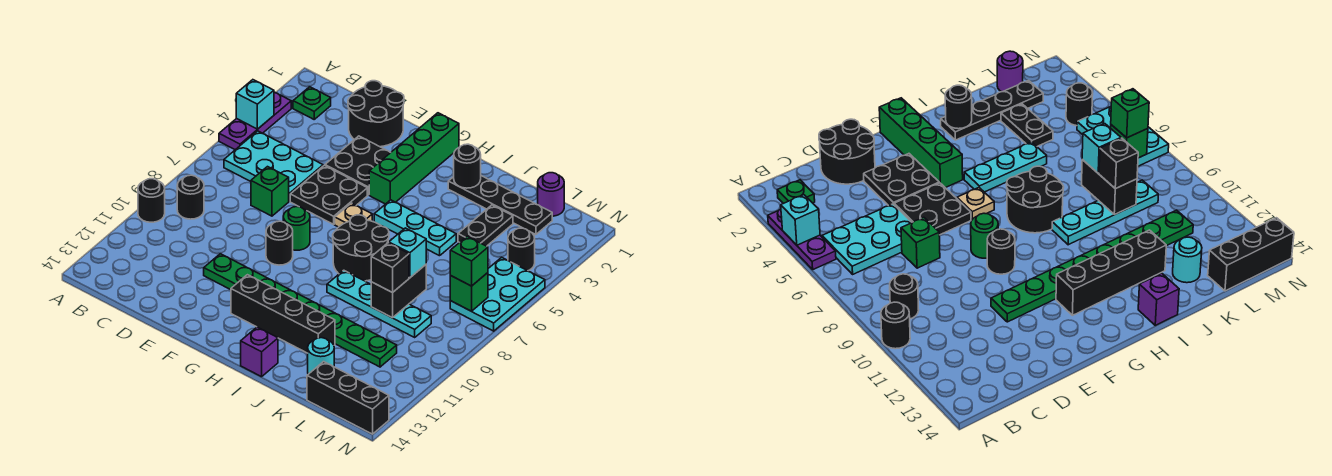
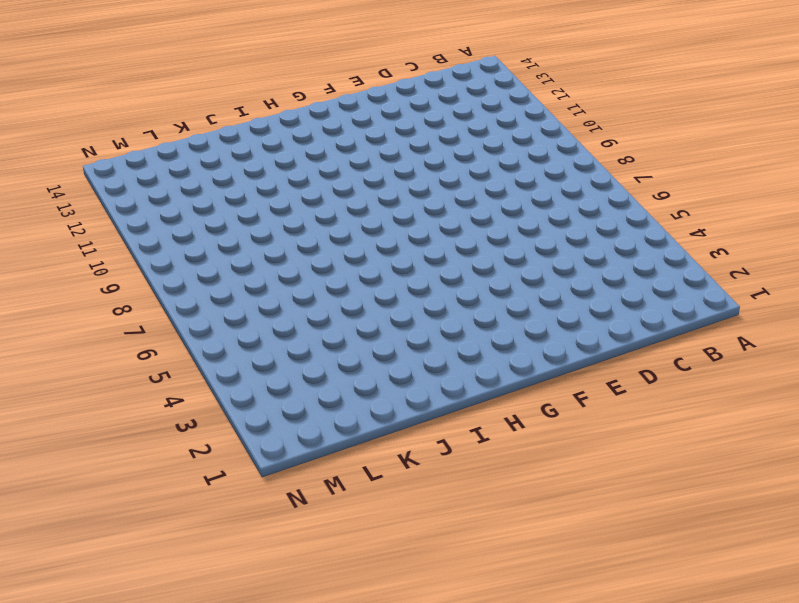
none -> purple plate A3:A5 level 1
none -> black round brick A10 level 1
none -> green plate B2 level 1
none -> cyan plate B5:D6 level 1

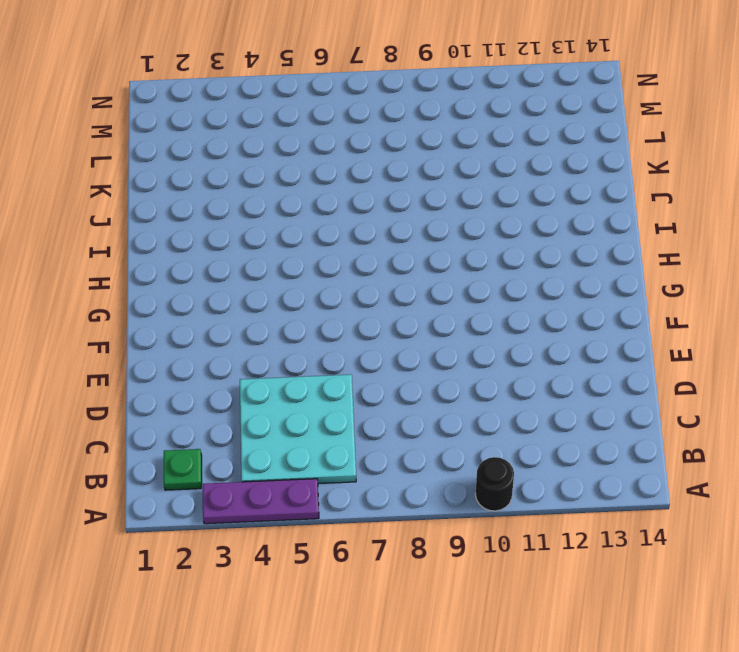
cyan plate B4:D6 level 1 -> cyan plate B5:D6 level 1
none -> black round brick B9 level 1
none -> black round brick D1:E2 level 1
none -> green brick D7 level 1
none -> black plate E3:F4 level 1

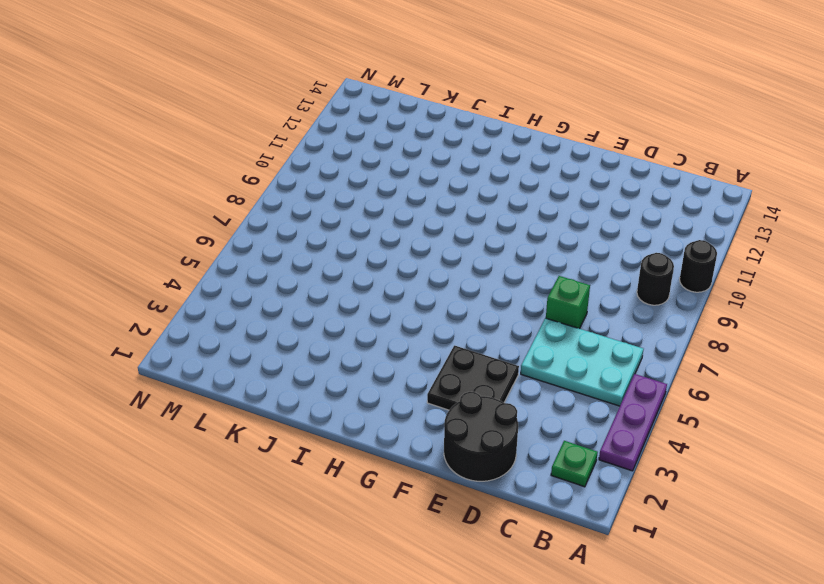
none -> black plate E5:F6 level 1
none -> green plate E11:L11 level 1
none -> green round brick F8 level 1
none -> black round brick F9 level 1

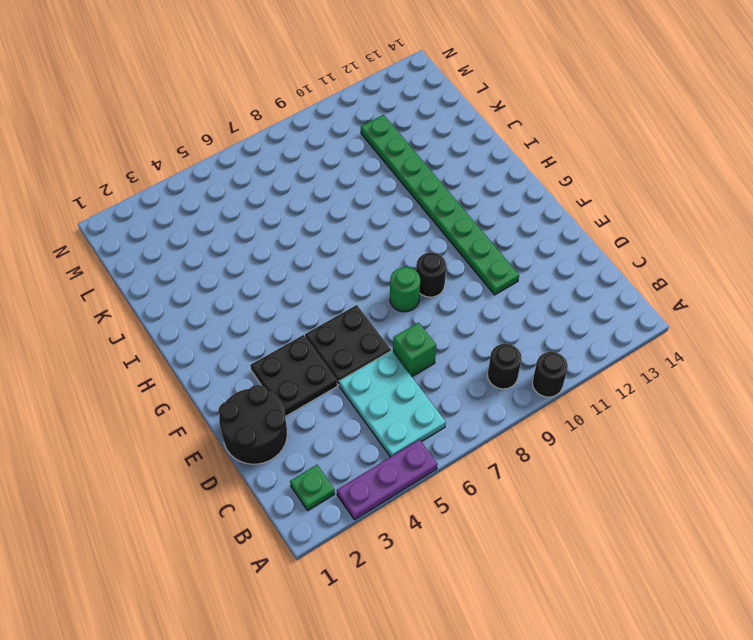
none -> green brick G1:G4 level 1
none -> tan plate G6 level 1
none -> black brick G12:J12 level 1
none -> cyan plate H5:J5 level 1

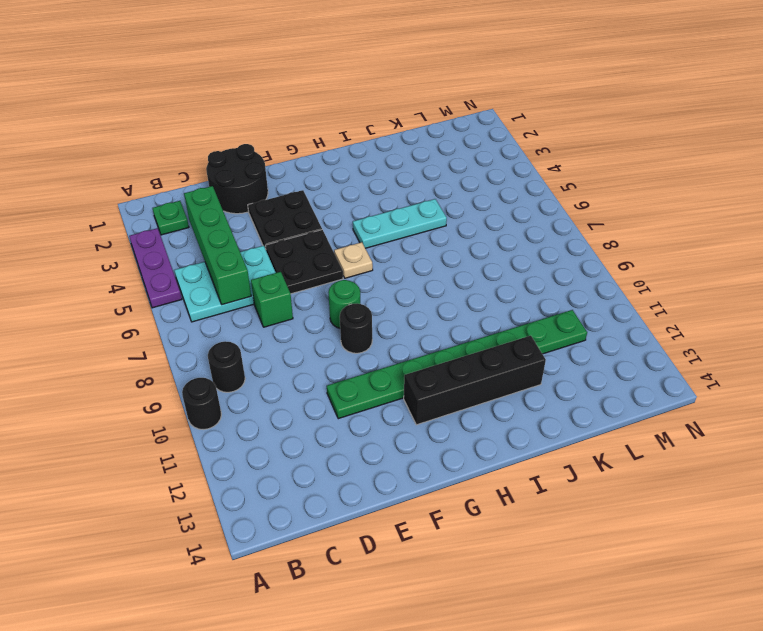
green brick C3:C6 level 2 -> green brick G1:G4 level 1
none -> black round brick H7:I8 level 1
none -> black plate I2:L2 level 1
none -> cyan plate I9:L9 level 1
none -> purple brick I14 level 1

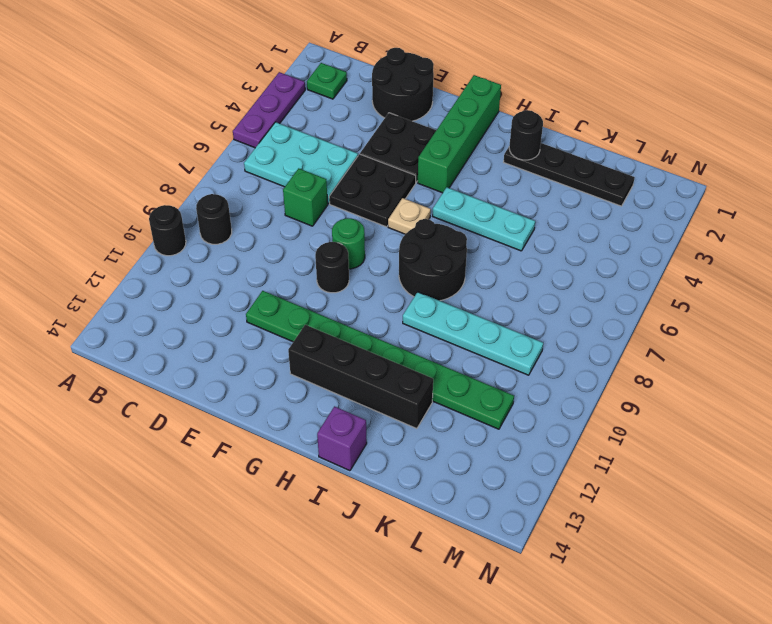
none -> black plate K3:K4 level 1
none -> cyan round brick K13 level 1
none -> purple round brick L1 level 1
none -> black brick L14:N14 level 1

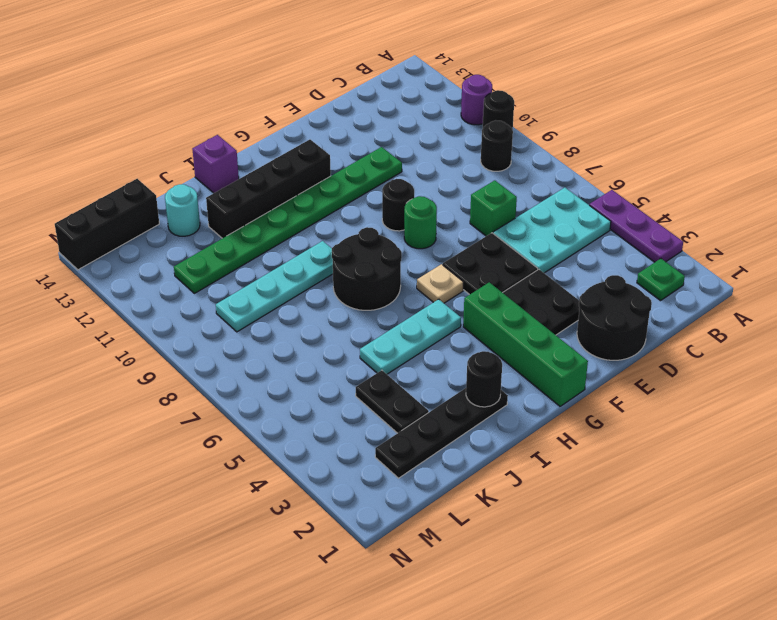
purple round brick A11 level 1 -> purple round brick L1 level 1
none -> black round brick M4 level 1
none -> cyan plate M5:N7 level 1
none -> cyan brick A4 level 2
none -> black brick K8:K9 level 2

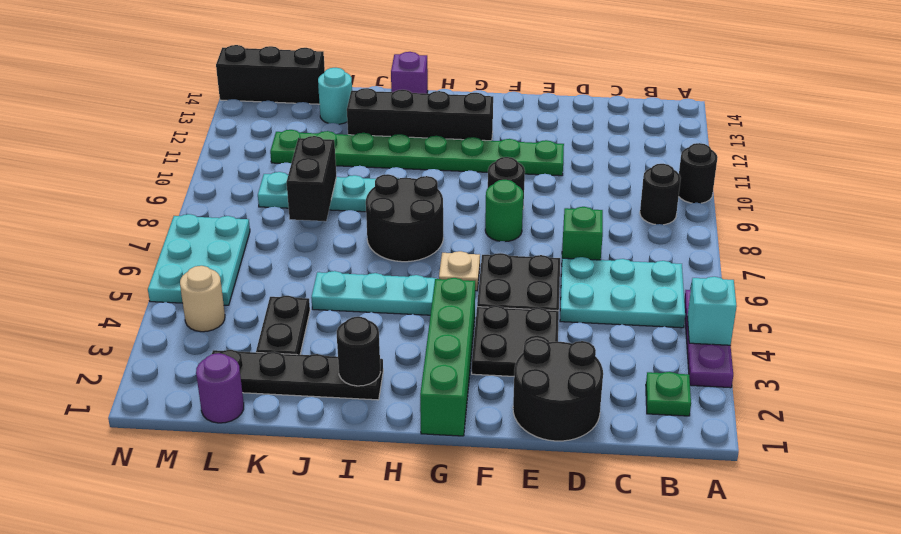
tan round brick M4 level 1 -> black round brick M4 level 1
none -> green brick M7 level 2
none -> cyan brick K8 level 3
none -> black brick K9 level 3
none -> green brick M7 level 3

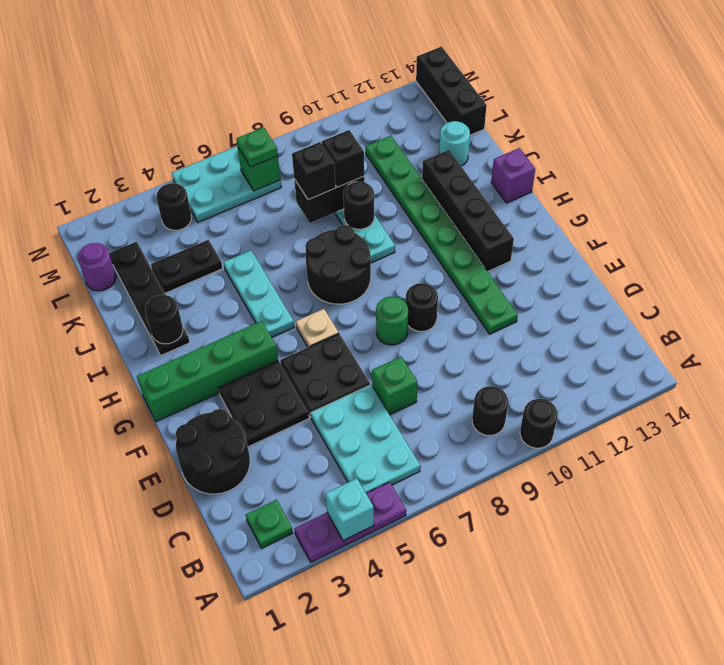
black round brick J9 level 2 -> none
black brick K8 level 3 -> cyan brick K8 level 3
green plate M7 level 3 -> green brick M7 level 3

